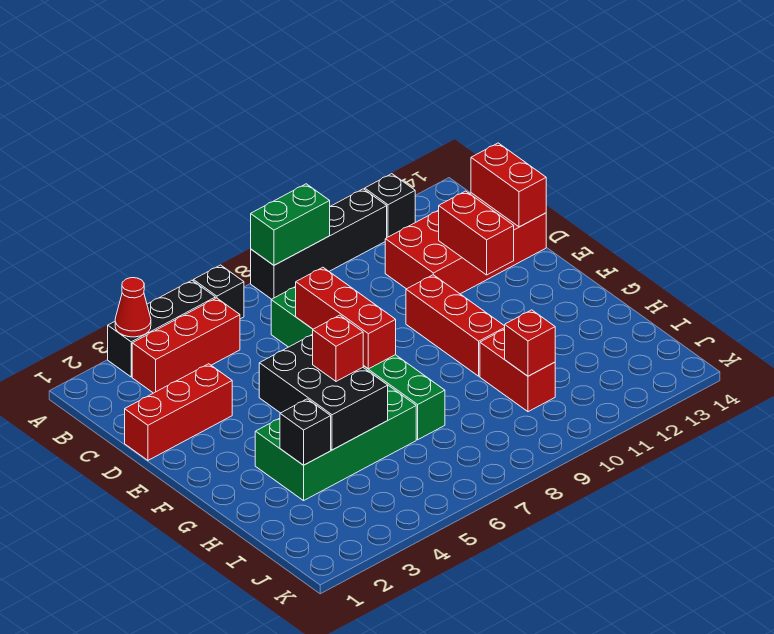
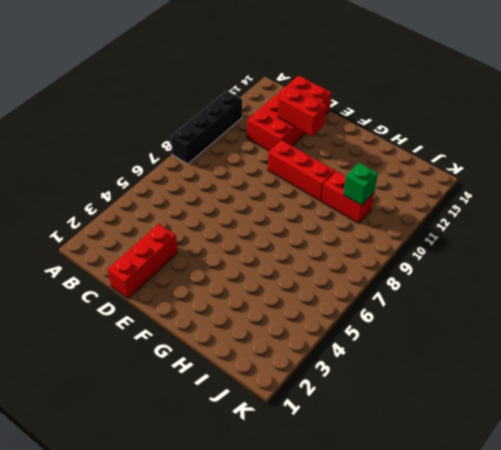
green brick I10 level 2 -> red brick I10 level 2
none -> black brick A3:A5 level 1
none -> black brick A6 level 1
none -> black brick A12 level 1

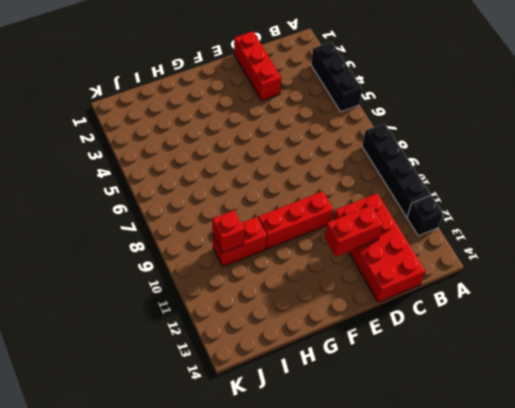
none -> black brick A6 level 1
none -> red brick B3:B5 level 1
none -> green brick C7:H7 level 1

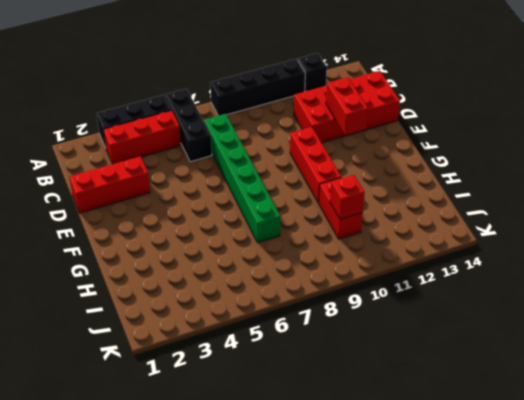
black brick A6:C6 level 1 -> black brick A6 level 1
none -> green brick G3:H6 level 1
none -> red cone A3 level 2
none -> green brick A8:A9 level 2

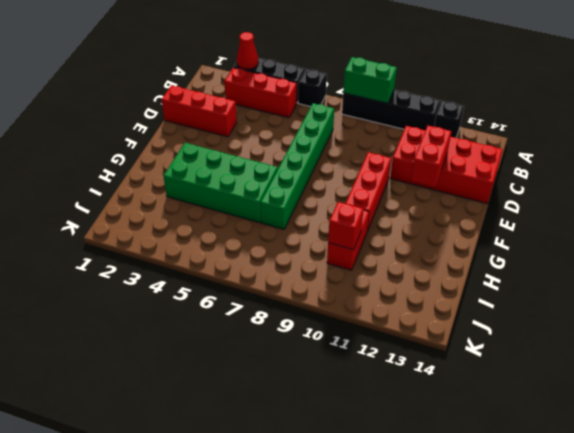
none -> red brick C14:D14 level 2
none -> red brick D7:F7 level 2
none -> black brick F4:H5 level 2

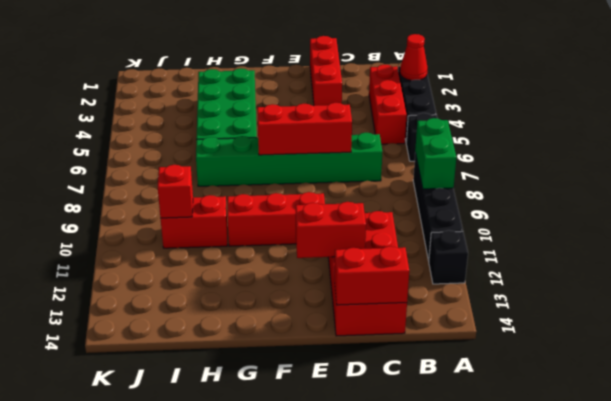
none -> black brick F4:H5 level 2
none -> black brick H3 level 2
none -> red brick G5 level 3

